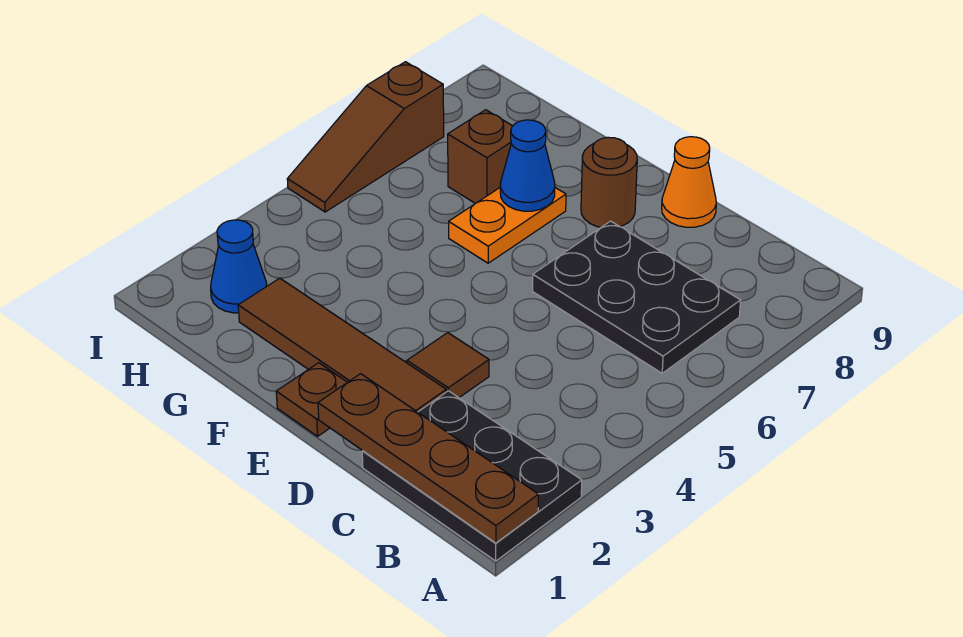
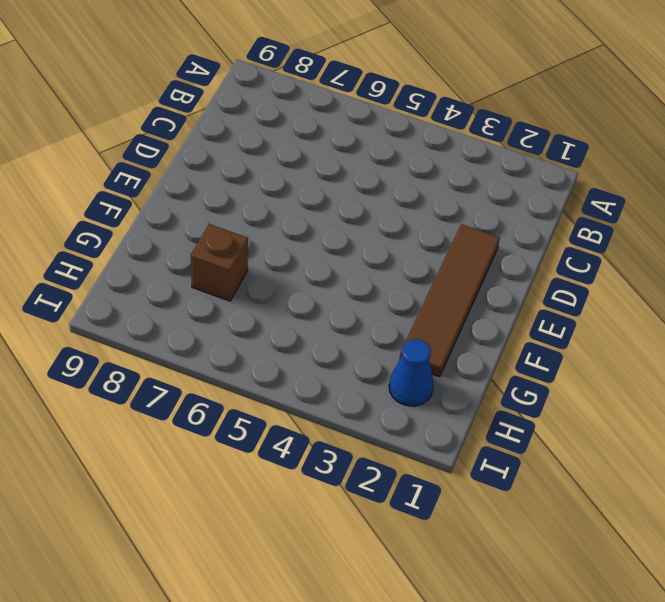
none -> black plate A1:C2 level 1
none -> black plate B6:D7 level 1
none -> brown tile D3 level 1

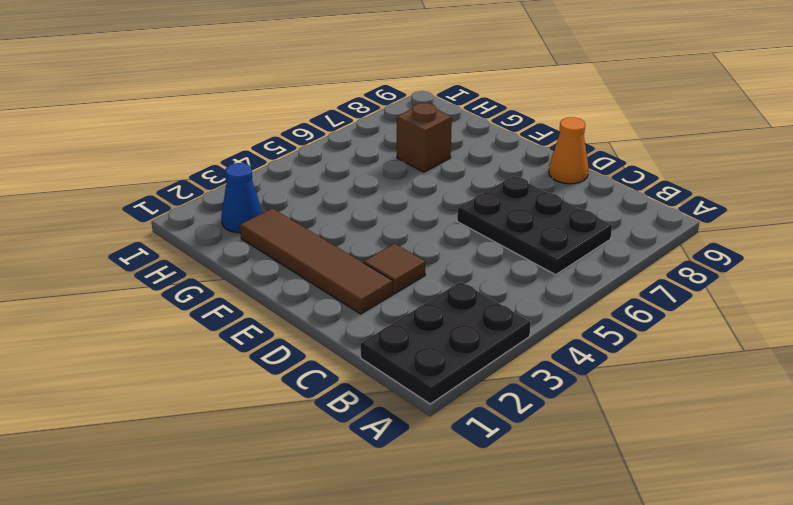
black plate A1:B3 level 1 -> black plate A1:C2 level 1
none -> brown plate E1 level 1
none -> brown round brick E8 level 1
none -> orange plate F6:F7 level 1

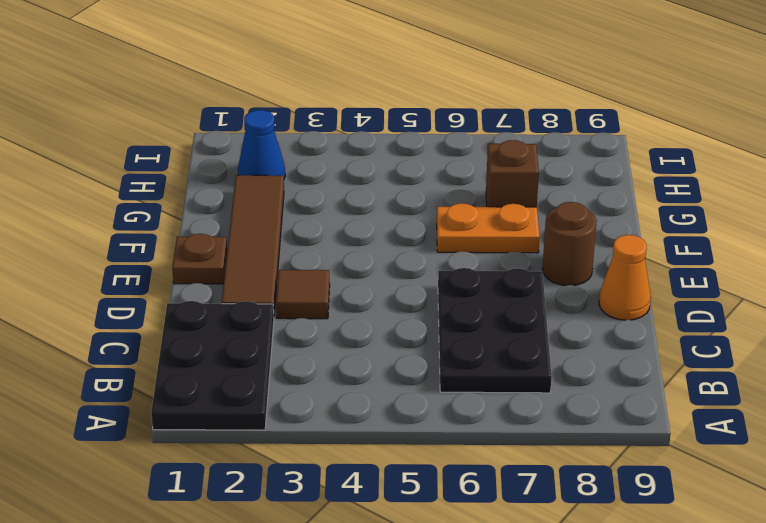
none -> brown slope I5:I7 level 1 top 7
none -> brown plate A1:D1 level 2
none -> blue cone F7 level 2

